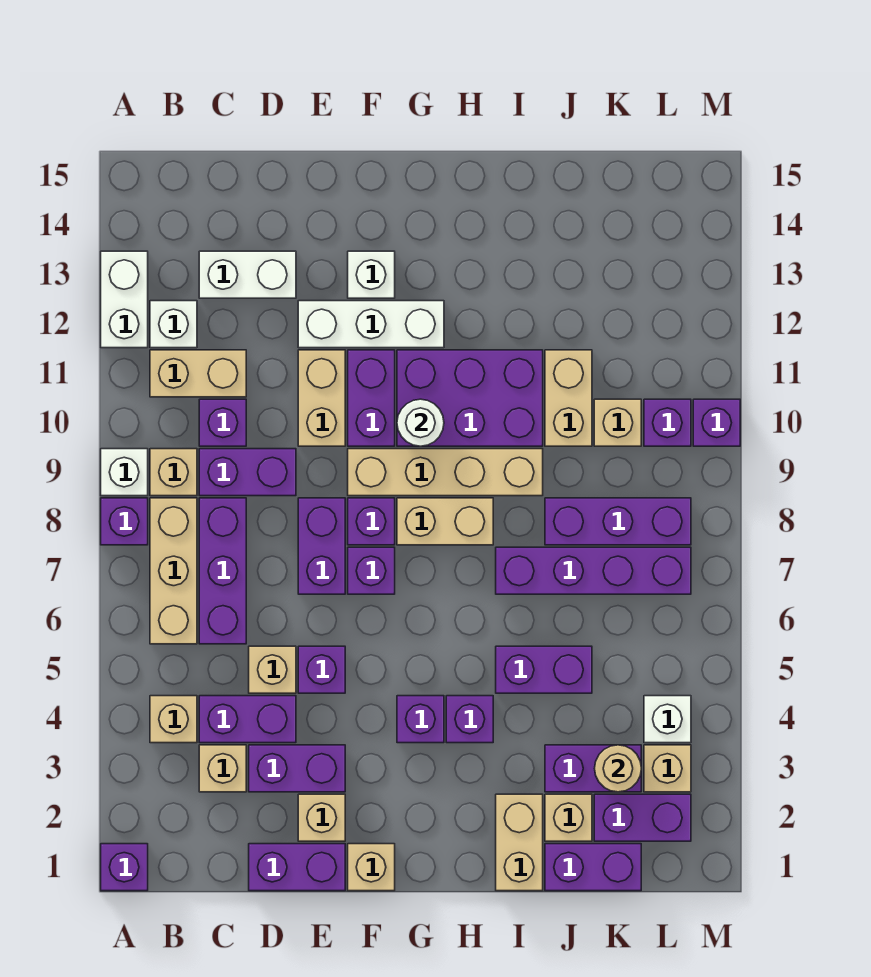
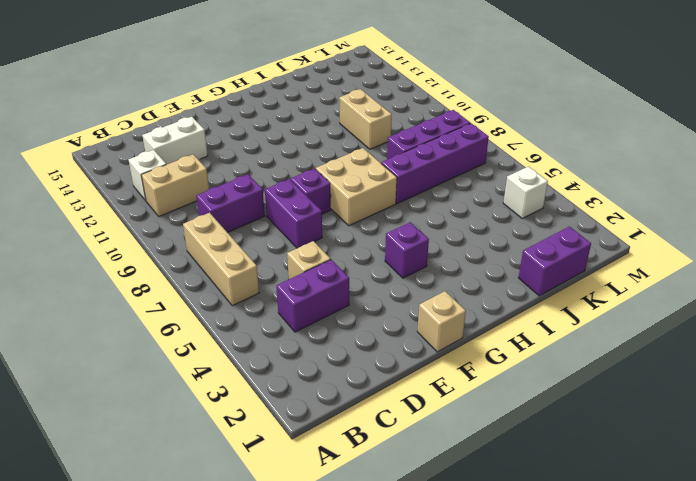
tan brick G7:H8 level 1 -> tan brick G8:H8 level 1
none -> purple brick A1 level 1
none -> purple brick A8 level 1
none -> white brick A9 level 1
none -> white brick A12:A13 level 1

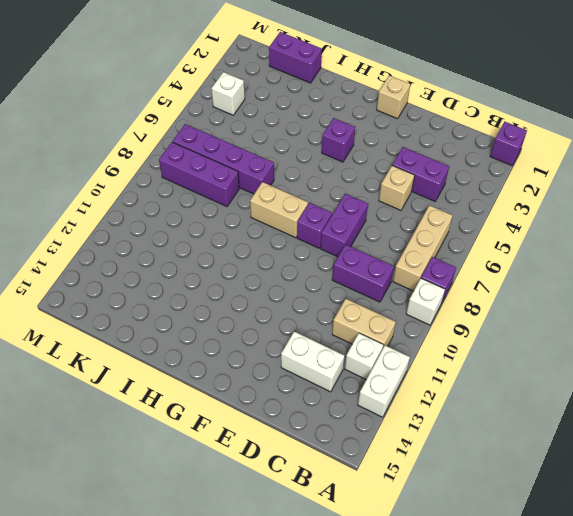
none -> tan brick B4 level 1
none -> tan brick B9 level 1
none -> tan brick C3 level 1
none -> purple brick C6:C8 level 1

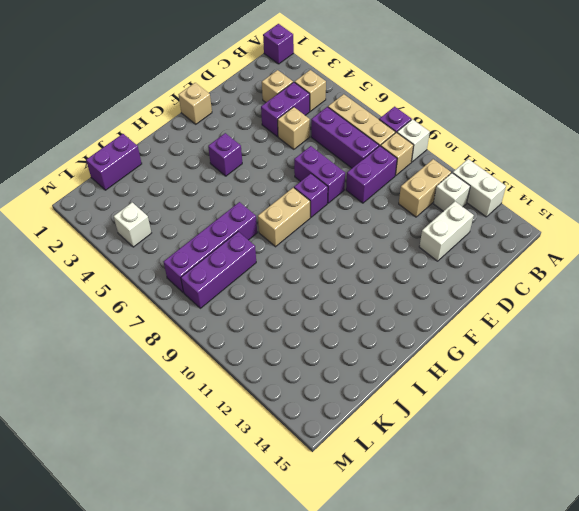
none -> purple brick C10 level 1
none -> purple brick D1:E1 level 1
none -> purple brick D3:E3 level 1
none -> tan brick E2 level 1

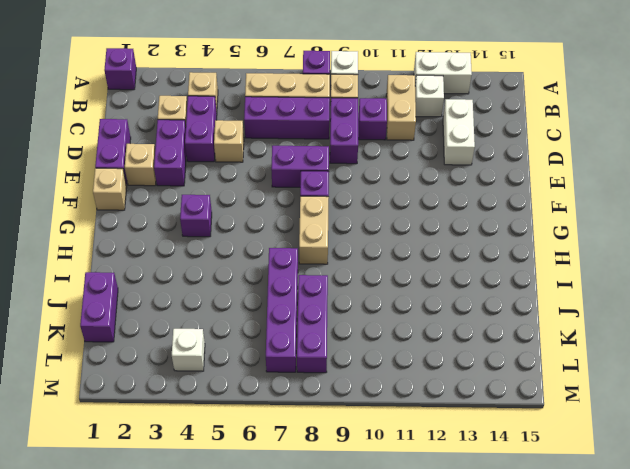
none -> purple brick E5 level 1
none -> tan brick E10:E11 level 1
none -> white brick E12:G12 level 1
none -> purple brick F7 level 1

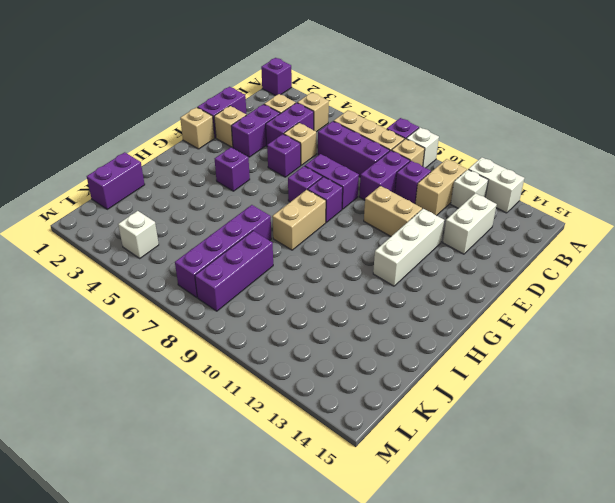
none -> tan brick F9:I9 level 1
none -> purple brick F10:F11 level 1
none -> white brick F13 level 1
none -> purple brick G10:I11 level 1

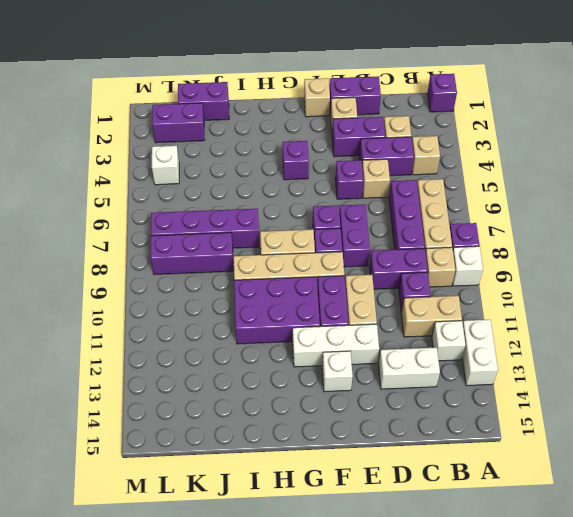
none -> purple brick H4 level 1
none -> tan brick I1:I2 level 1
none -> purple brick I5:J5 level 1
none -> tan brick J2 level 1

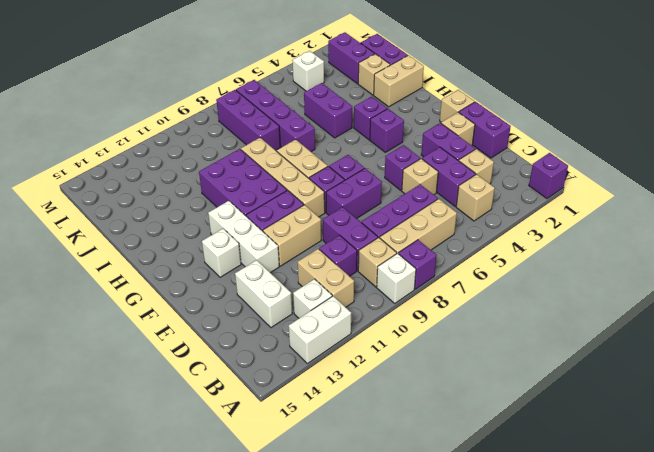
none -> purple brick J3:K3 level 1
none -> tan brick J10:J11 level 1
none -> tan brick K10 level 1
none -> tan brick L3 level 1

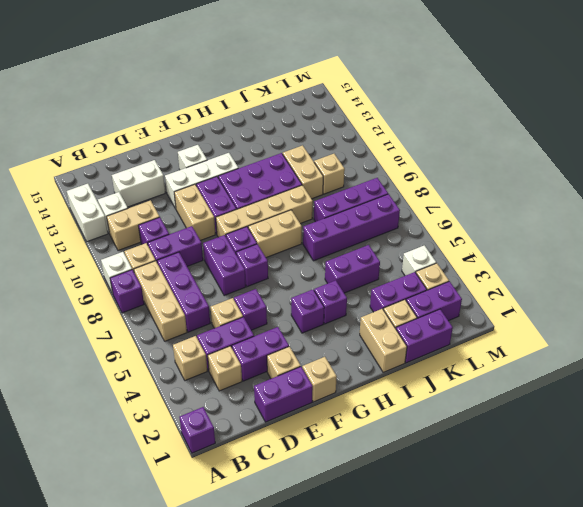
none -> purple brick L10 level 1
none -> purple brick M10 level 1
none -> white round brick G10 level 2
none -> tan round brick K3 level 2

